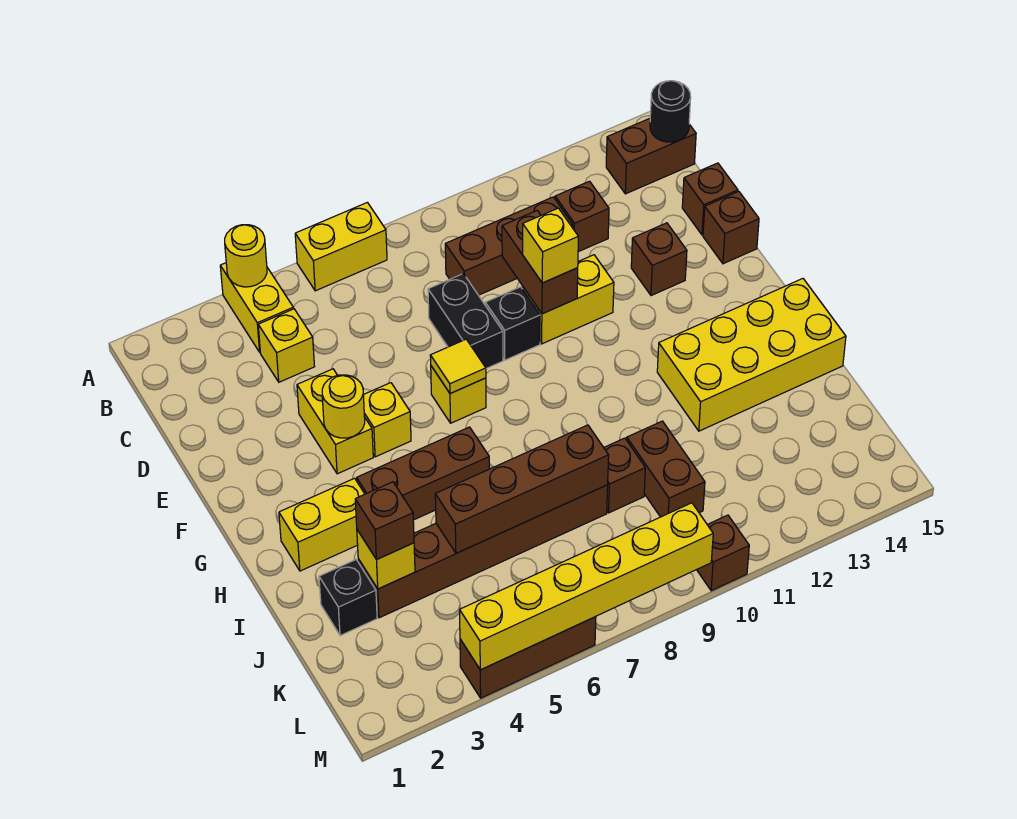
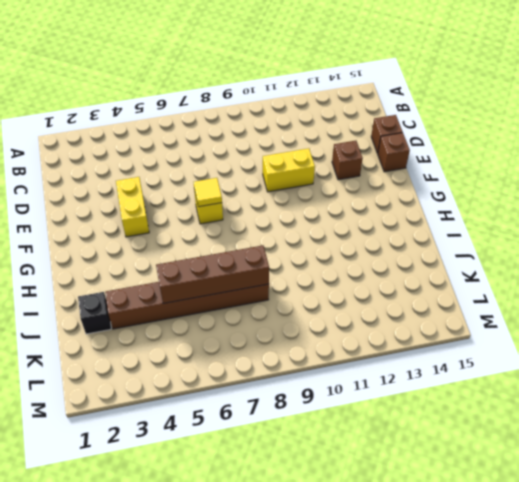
none -> yellow brick A4:B4 level 1
none -> yellow brick A6:A7 level 1
none -> brown brick B14:B15 level 1
none -> yellow brick C4 level 1

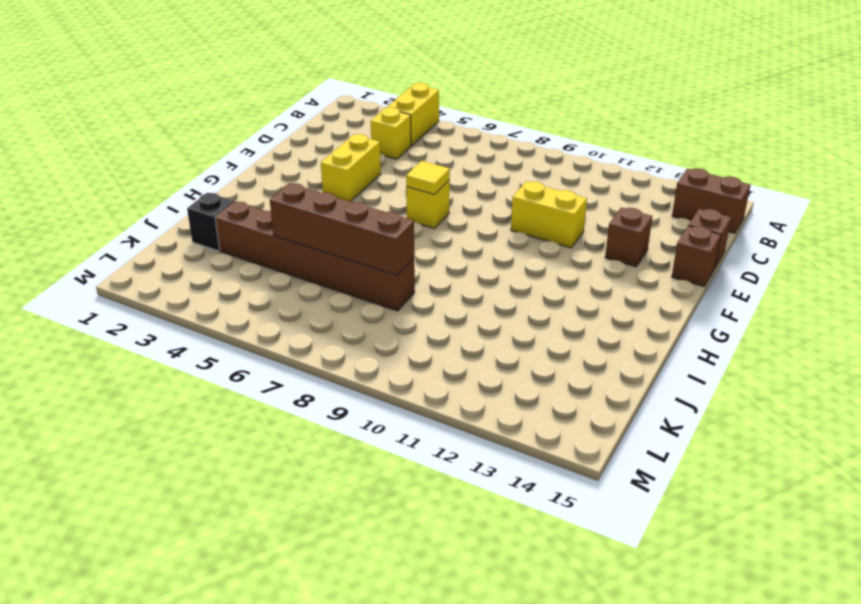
none -> yellow brick A6:A7 level 1
none -> brown brick C9:C11 level 1
none -> brown brick C12 level 1
none -> black brick D8:E8 level 1

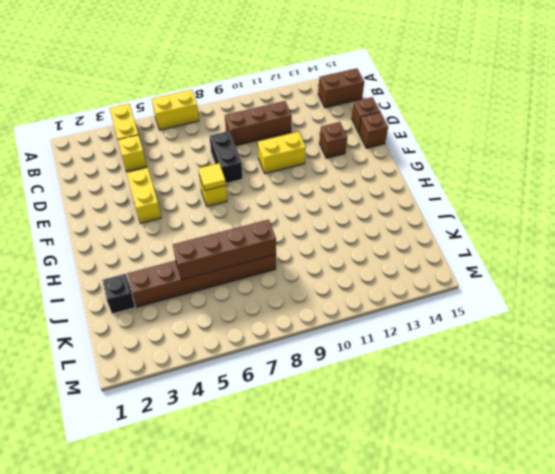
none -> brown brick C12 level 1
none -> black brick E9 level 1
none -> yellow brick F5 level 1
none -> yellow brick H2:H3 level 1

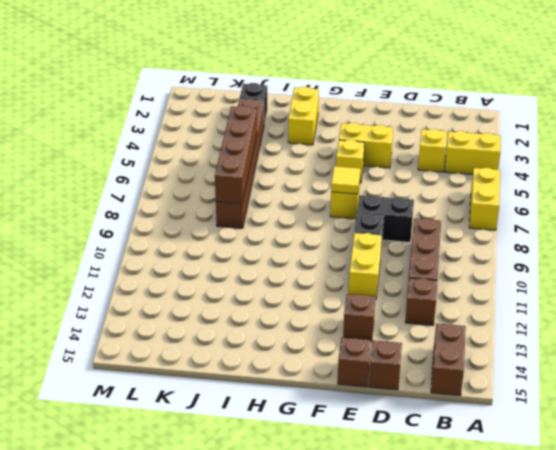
none -> brown brick H4:H6 level 1
none -> yellow brick H12:I15 level 1
none -> brown brick J9 level 1
none -> brown brick J10:K10 level 1

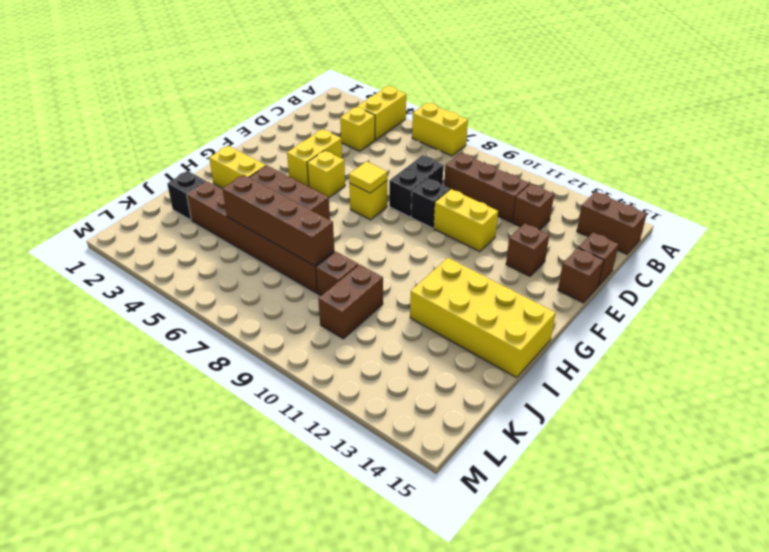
none -> brown brick M4:M6 level 1
none -> brown brick M10 level 1
none -> yellow round brick A4 level 2
none -> black round brick B15 level 2

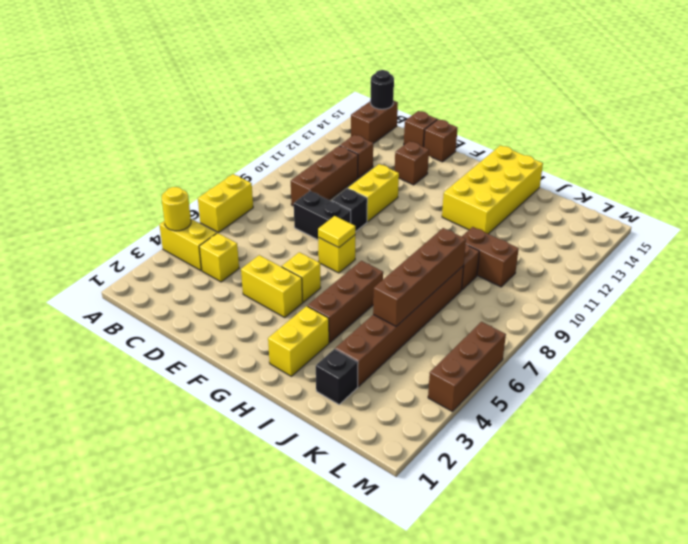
none -> brown brick M10 level 1
none -> brown brick D10:E10 level 2
none -> yellow round brick F4 level 2
none -> yellow brick J3 level 2

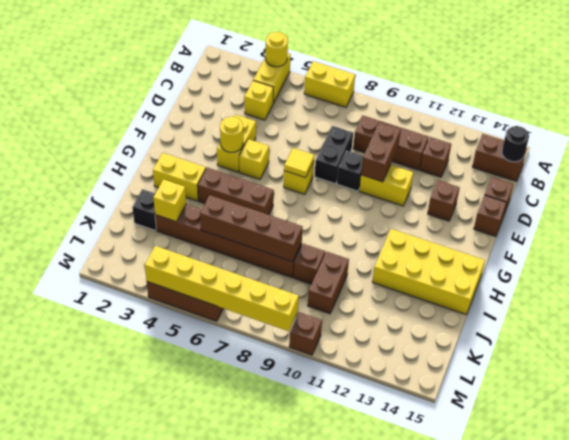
none -> yellow brick E10 level 3
none -> brown brick J3 level 3

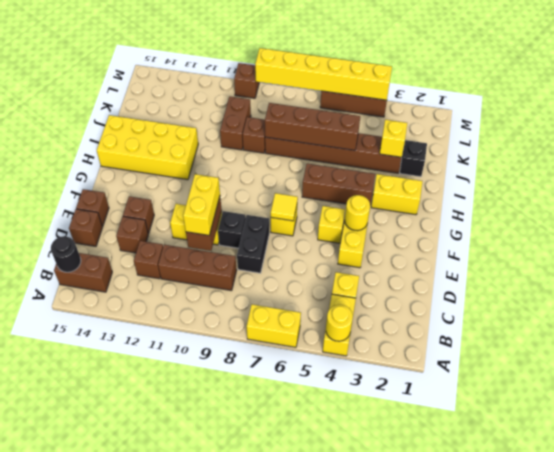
yellow brick D10:E10 level 3 -> yellow brick E10 level 3
brown brick D13 level 1 -> brown brick J3 level 3

